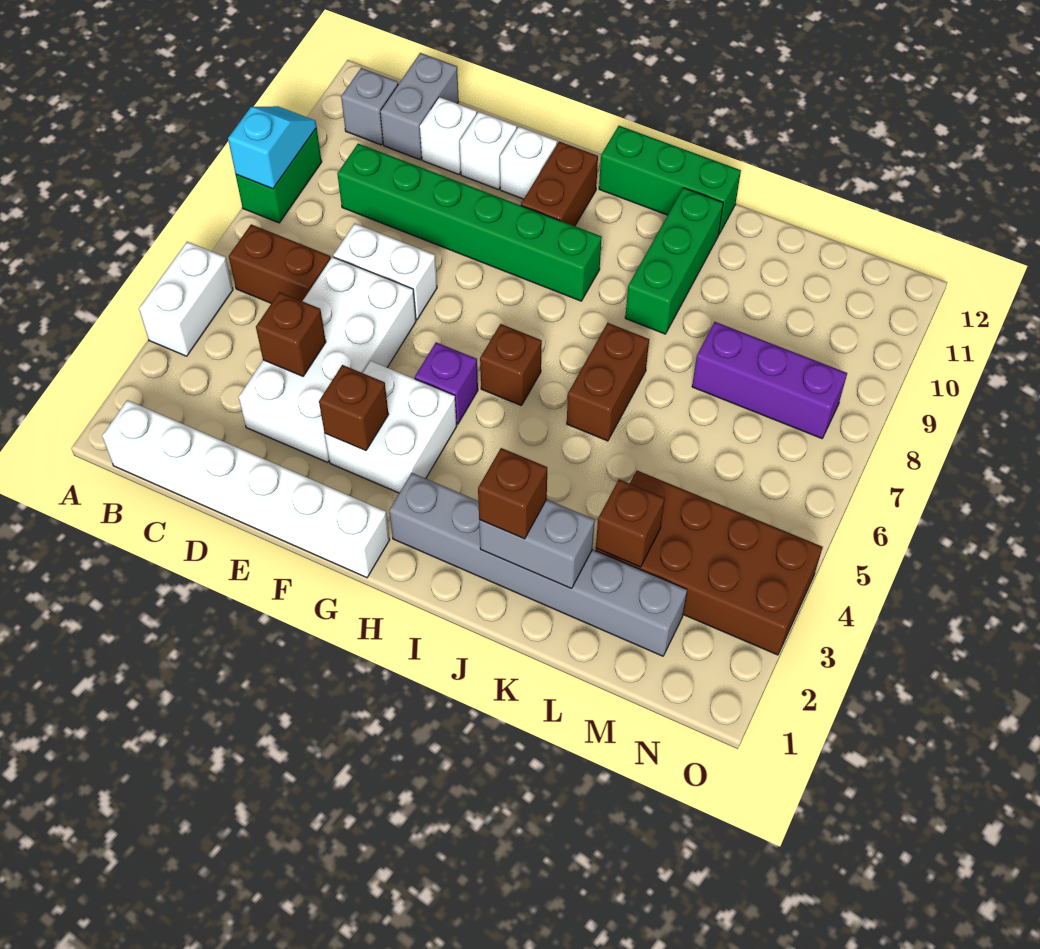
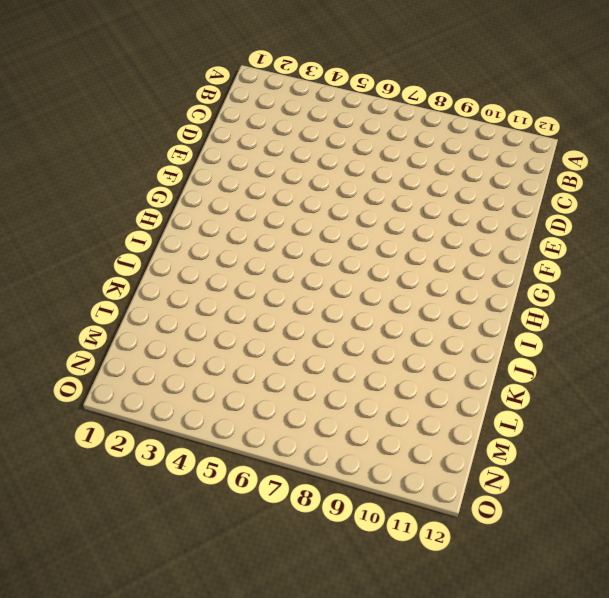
none -> white brick A4:A5 level 1
none -> green brick A8:A9 level 1
none -> white brick B1:G1 level 1

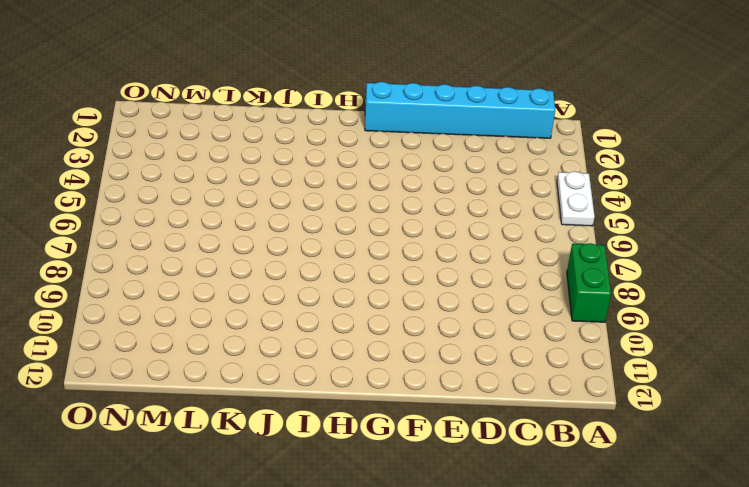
white plate A4:A5 level 1 -> white brick A4:A5 level 1
cyan brick B1:G1 level 1 -> white brick B1:G1 level 1
none -> brown brick B6:C6 level 1
none -> grey brick B11 level 1
none -> green brick C9:H9 level 1

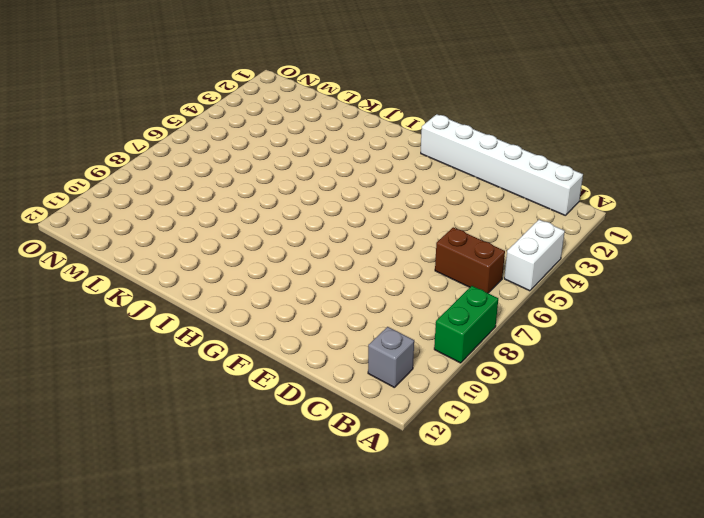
none -> green brick C9:H9 level 1
none -> grey brick C11:C12 level 1
none -> white brick D3:E6 level 1

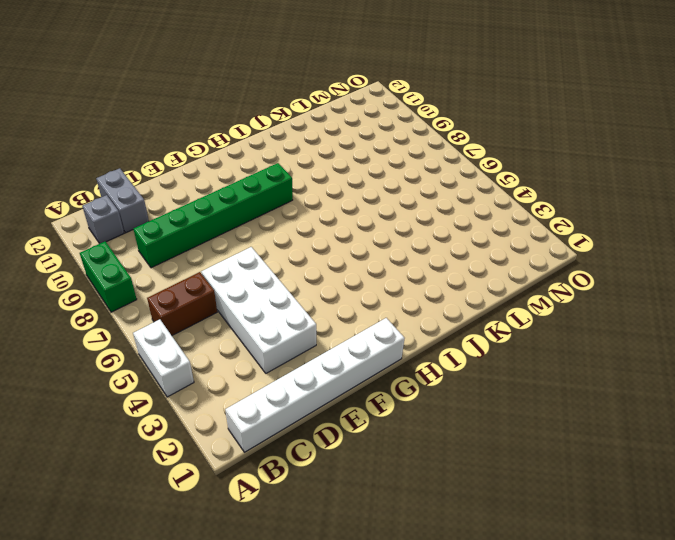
none -> white brick D7:E7 level 1
none -> white brick D11 level 1
none -> white brick E11 level 1

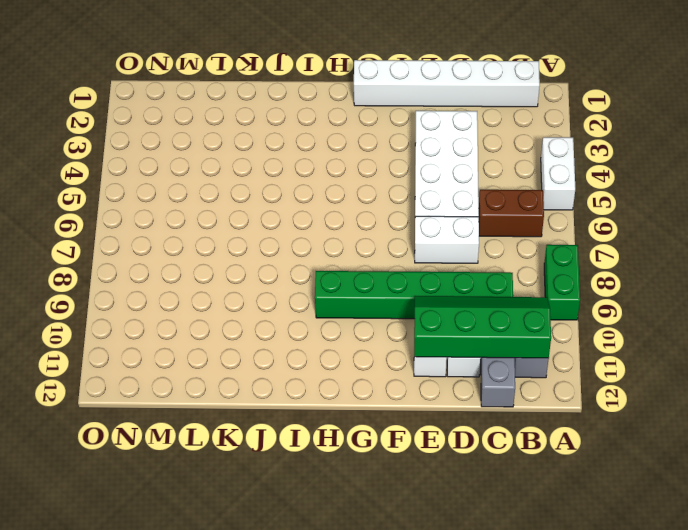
green slope B10:E11 level 2 top 11 -> none
none -> white brick F3:G4 level 1
none -> white brick F11 level 1
none -> purple brick G5 level 1

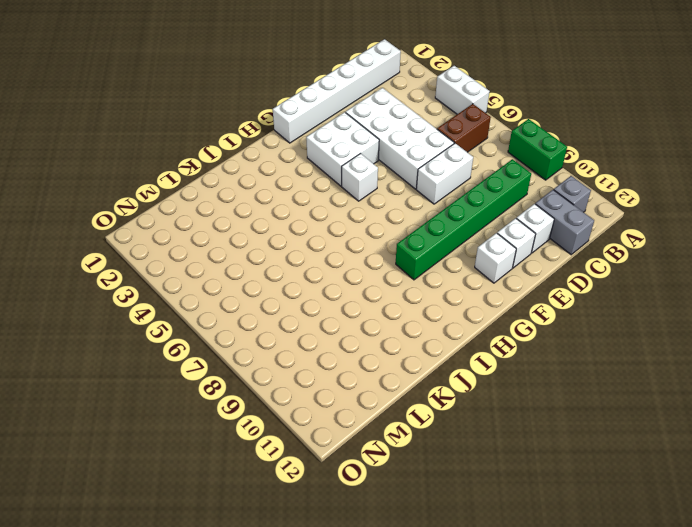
white brick G5 level 1 -> purple brick G5 level 1
none -> brown brick G10:G11 level 1
none -> grey brick H2:M2 level 1
none -> brown brick H6 level 1

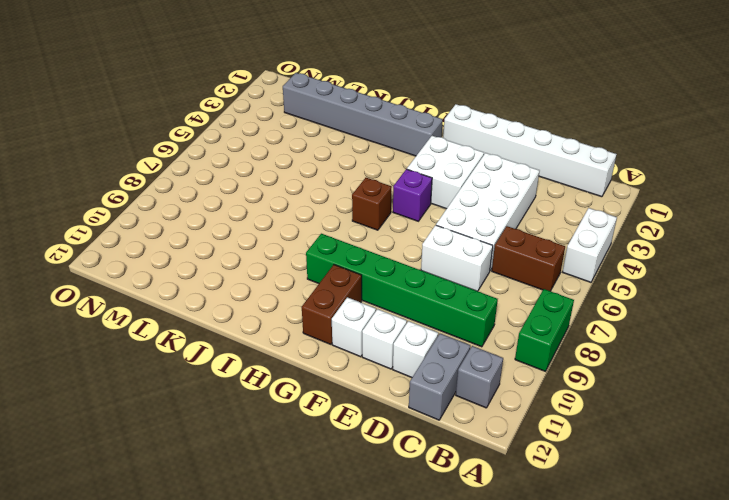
none -> green brick H12:J12 level 1
none -> brown brick J6:J7 level 1
none -> green brick J9:J11 level 1

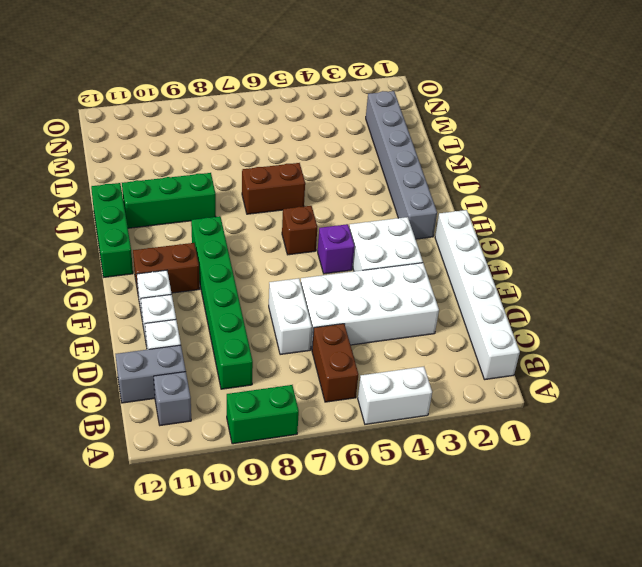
none -> brown brick L3:O4 level 1
none -> purple brick L8:N8 level 1
none -> cyan slope A8:A9 level 2 top 8

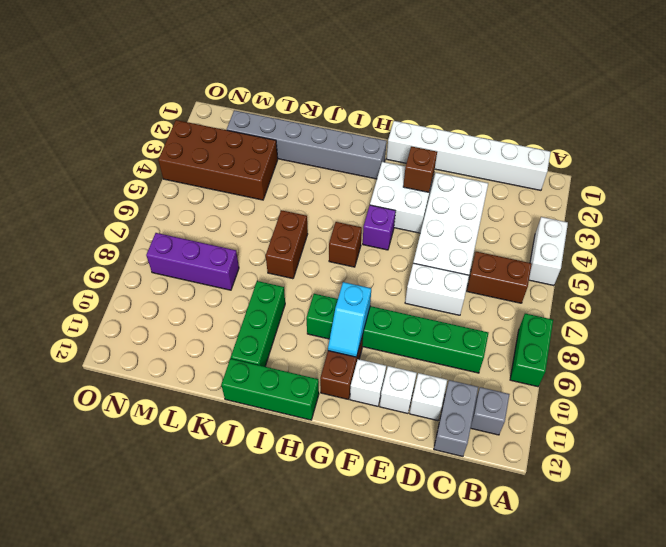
cyan slope G9:G10 level 2 top 9 -> cyan slope A8:A9 level 2 top 8
none -> brown brick D4 level 2
none -> grey brick J2:K2 level 2
none -> brown brick L3 level 2

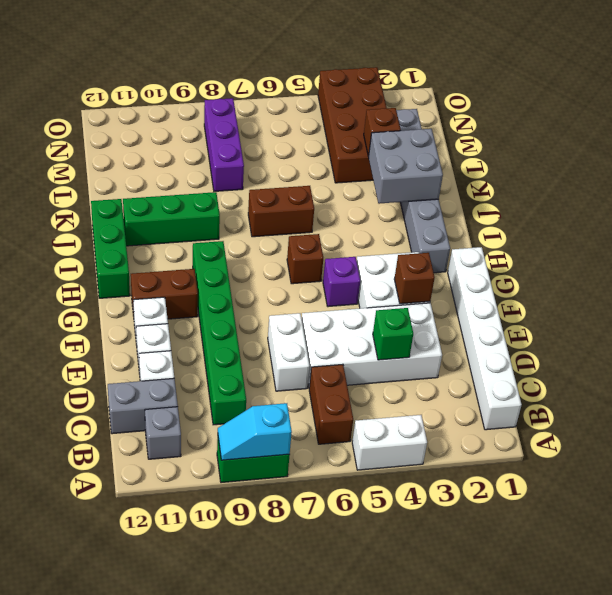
green brick D4 level 2 -> brown brick D4 level 2
grey brick J2:K3 level 2 -> grey brick J2:K2 level 2
none -> brown brick J2 level 3

